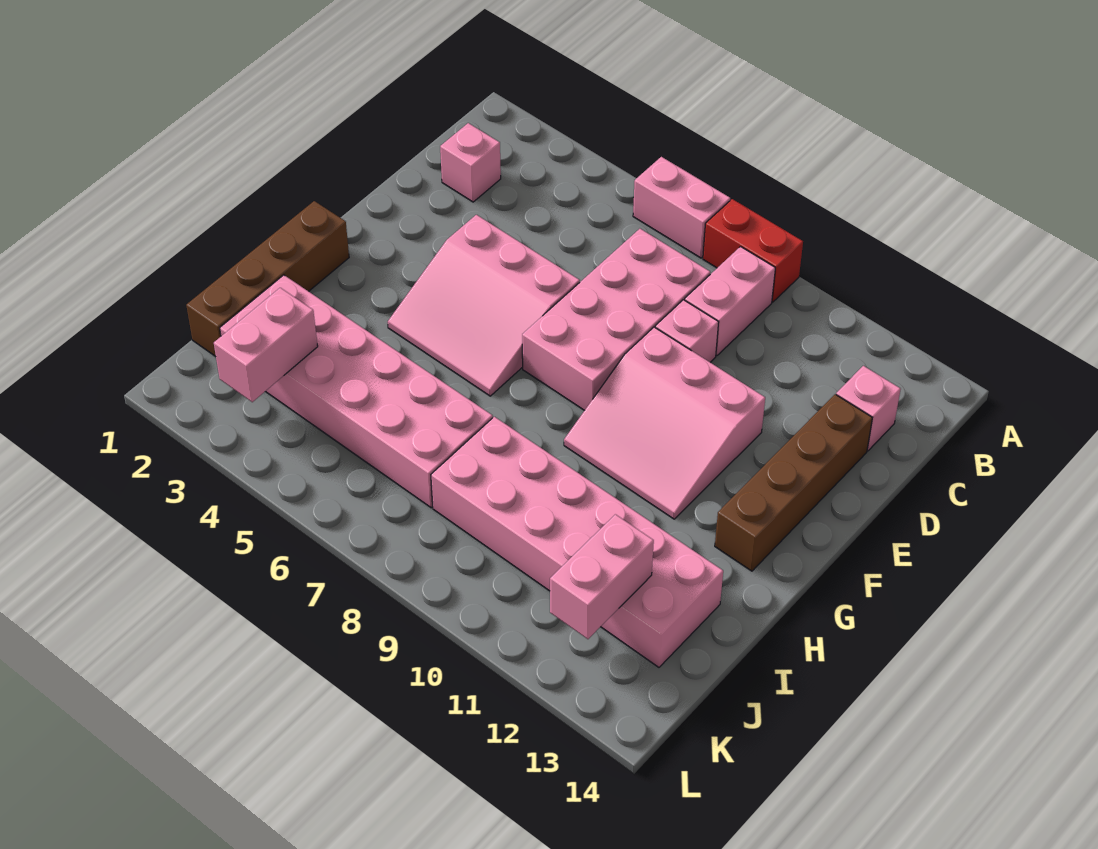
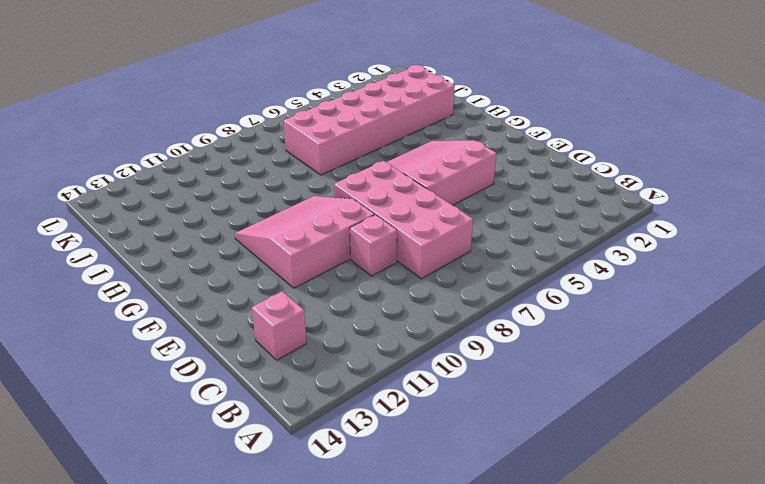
none -> pink brick A6:A7 level 1
none -> red brick A8:A9 level 1
none -> pink brick B9:C9 level 1

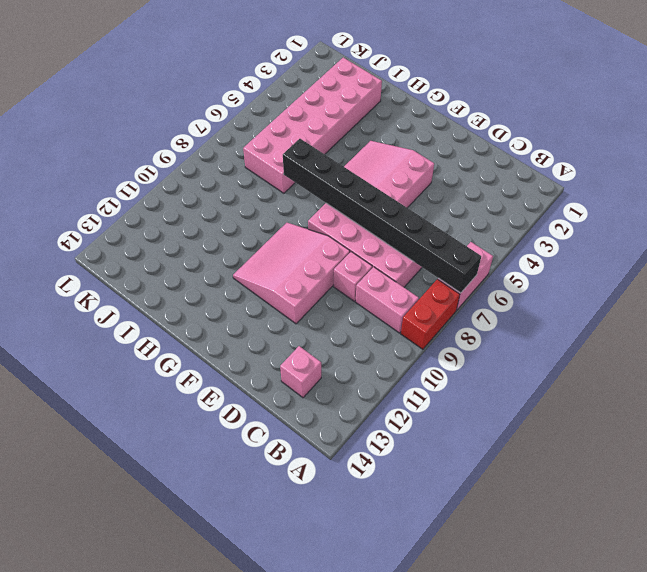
black brick A7:H7 level 2 -> none
none -> pink brick C2 level 1
none -> brown brick D13:G13 level 1
none -> brown brick G1:J1 level 1

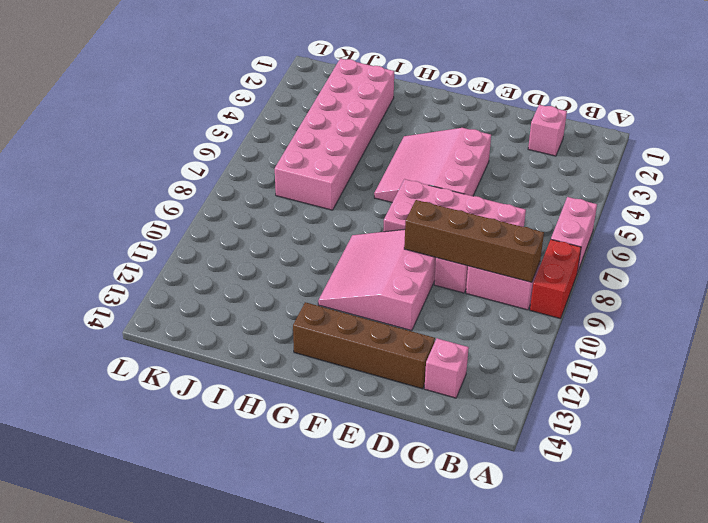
brown brick B9:E9 level 2 -> brown brick G1:J1 level 1
none -> pink brick I8:J13 level 1
none -> pink brick J3:K3 level 2
none -> pink brick J12:K12 level 2

